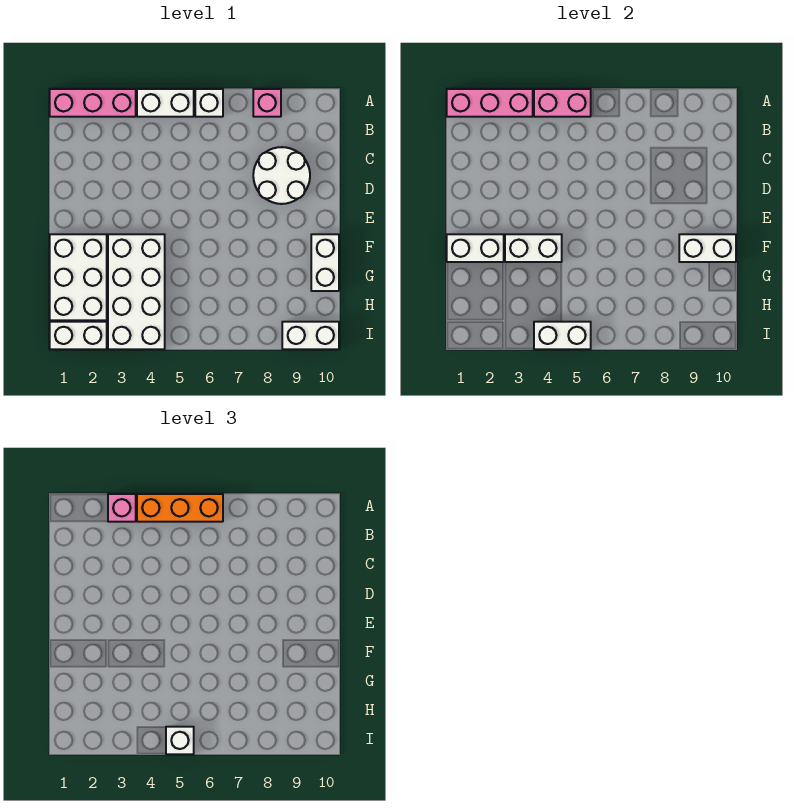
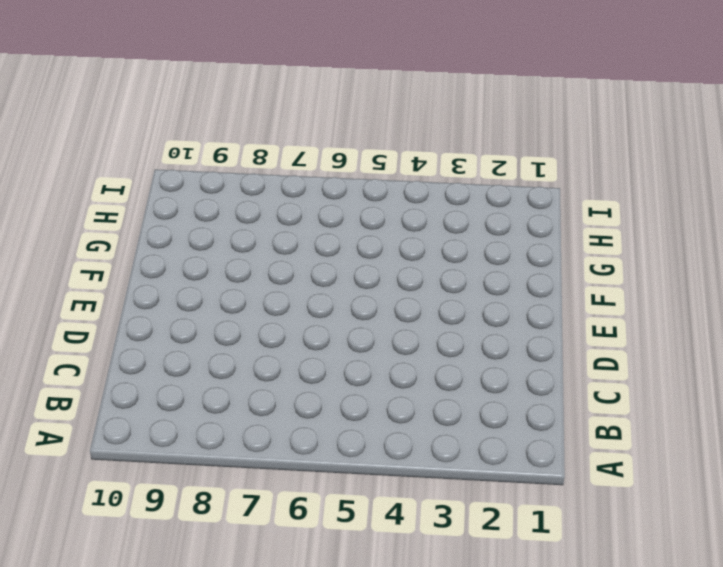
none -> pink brick A1:A3 level 1
none -> white brick A4:A5 level 1
none -> white brick A6 level 1

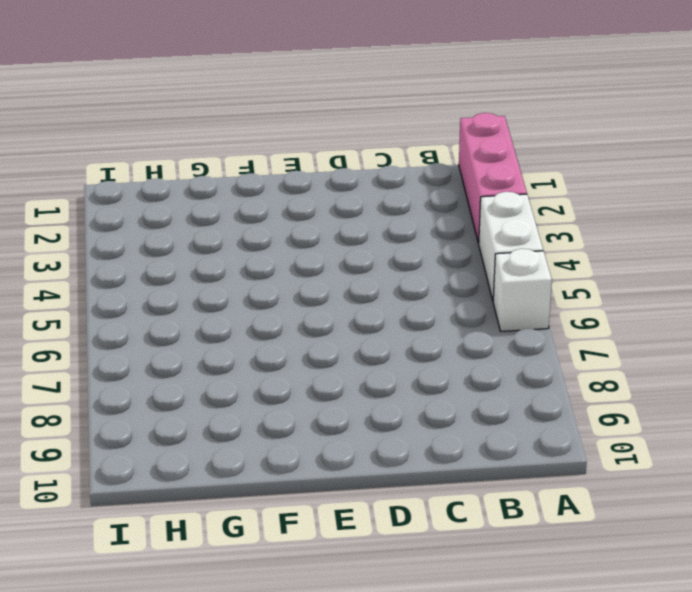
none -> pink brick A8 level 1
none -> white round brick C8:D9 level 1
none -> white brick F1:H2 level 1

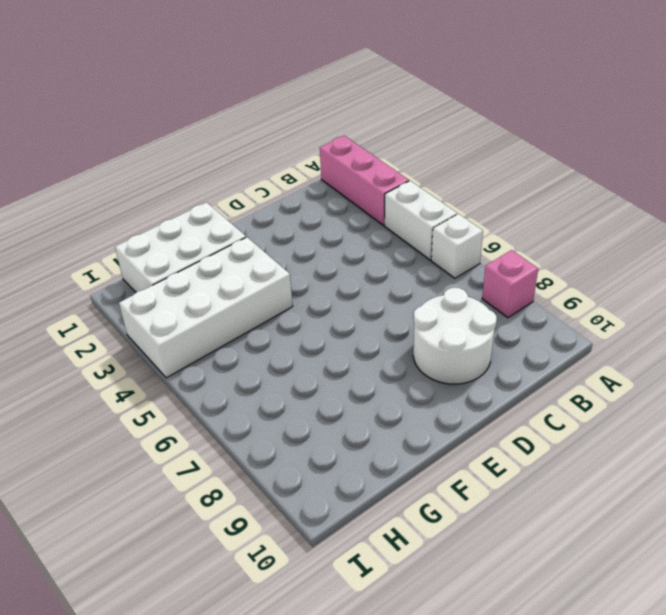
none -> white brick F10:G10 level 1
none -> white brick I1:I2 level 1
none -> white brick I9:I10 level 1

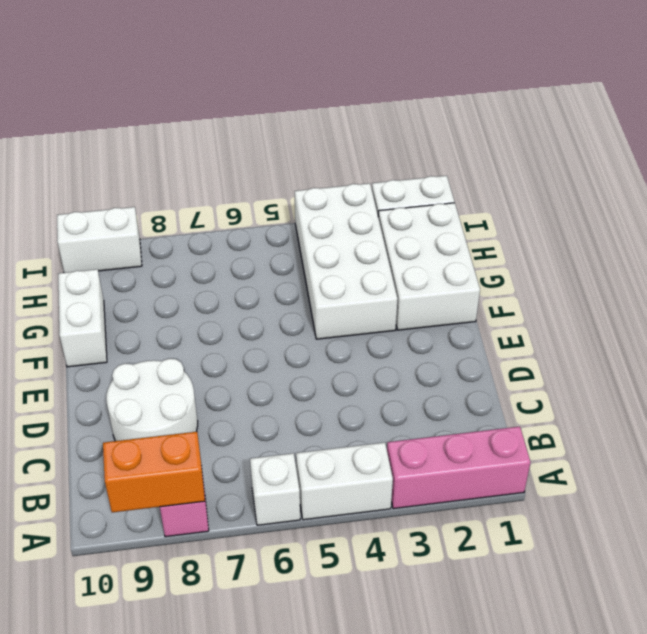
orange brick A8:A9 level 2 -> none
none -> pink brick A1:A3 level 2
none -> pink brick A4:A5 level 2
none -> white brick F1:F2 level 2

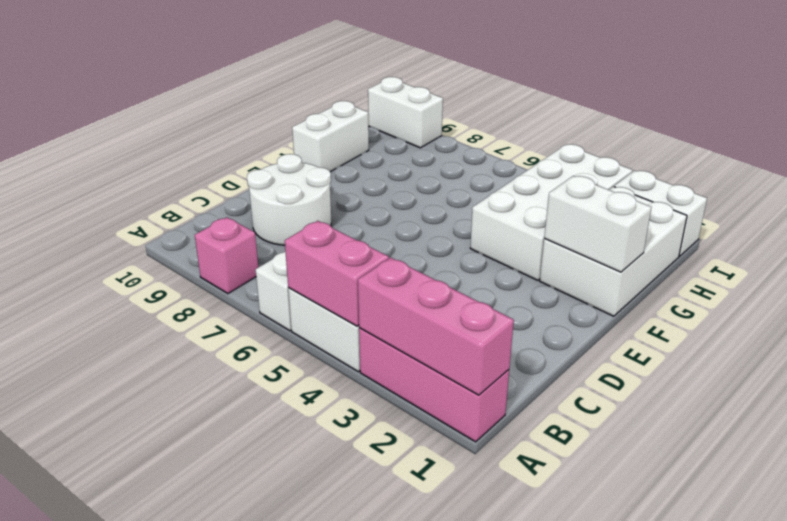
none -> white brick F3:F4 level 2
none -> white brick F9:F10 level 2
none -> white brick I4:I5 level 2

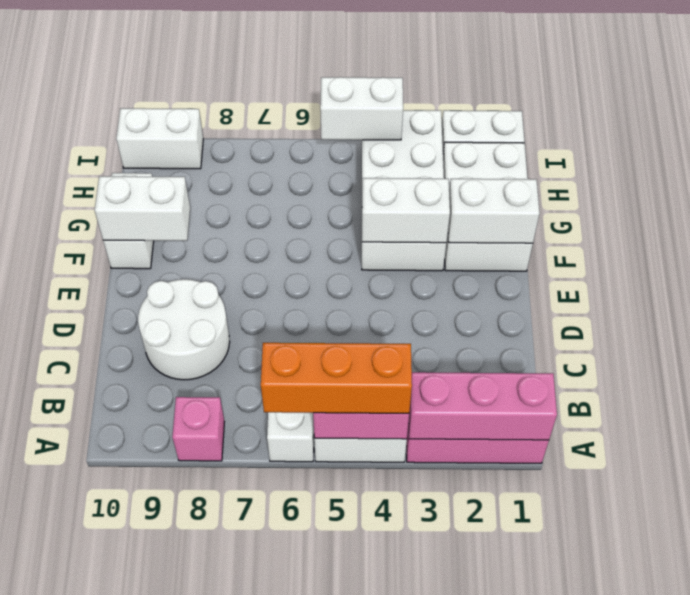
none -> pink brick A3 level 3
none -> white brick I5 level 3

